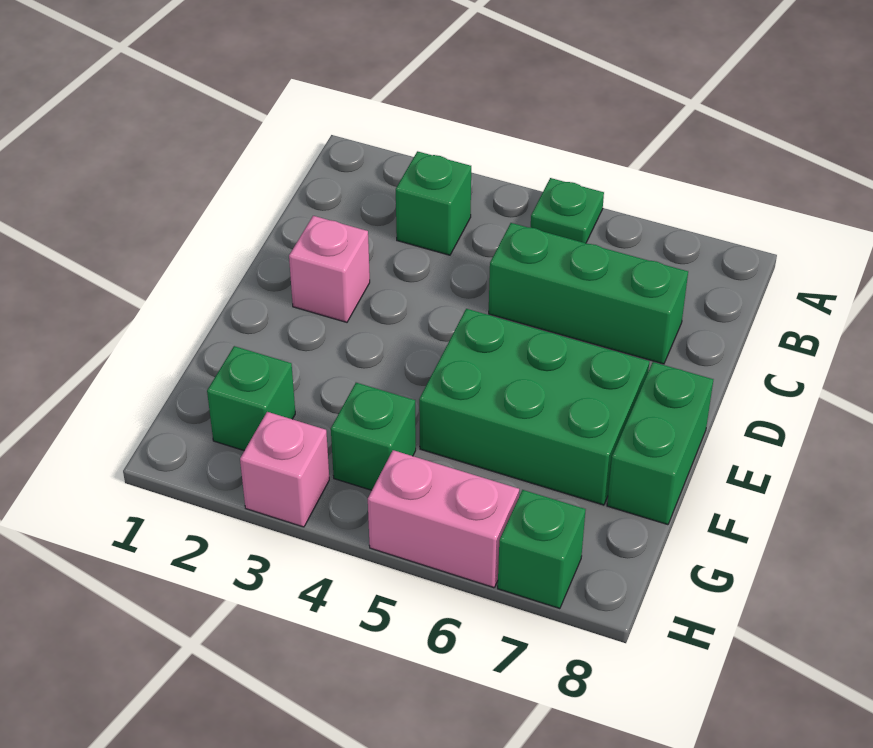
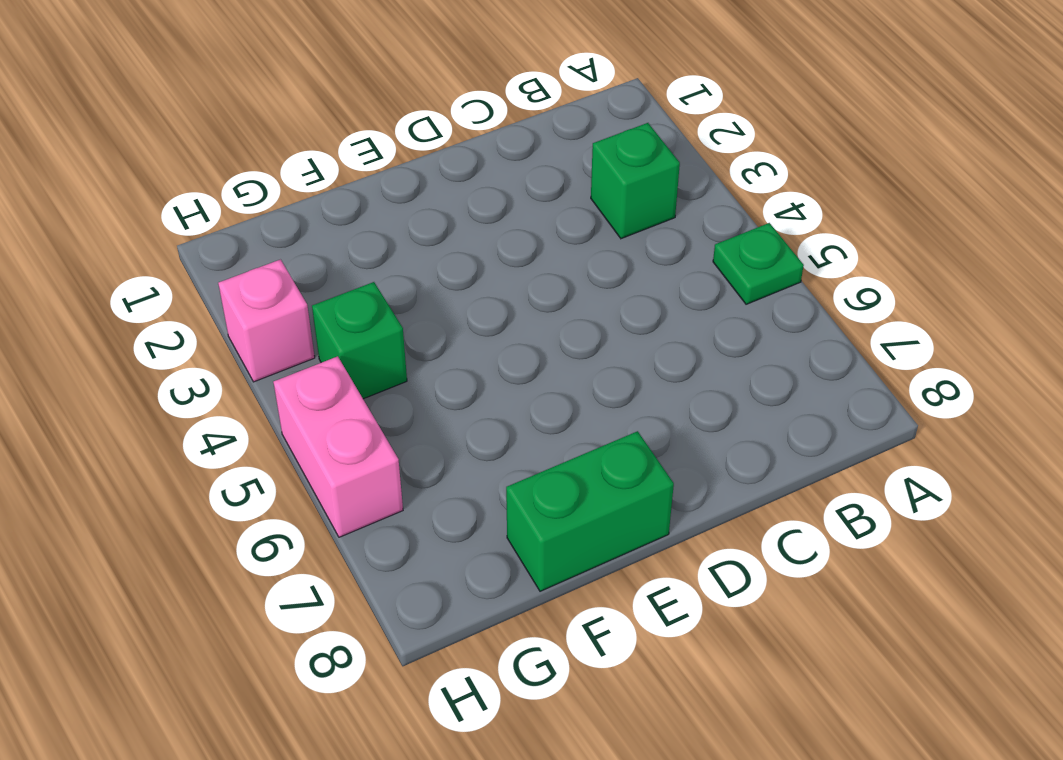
none -> green brick C5:C7 level 1
none -> pink brick D2 level 1

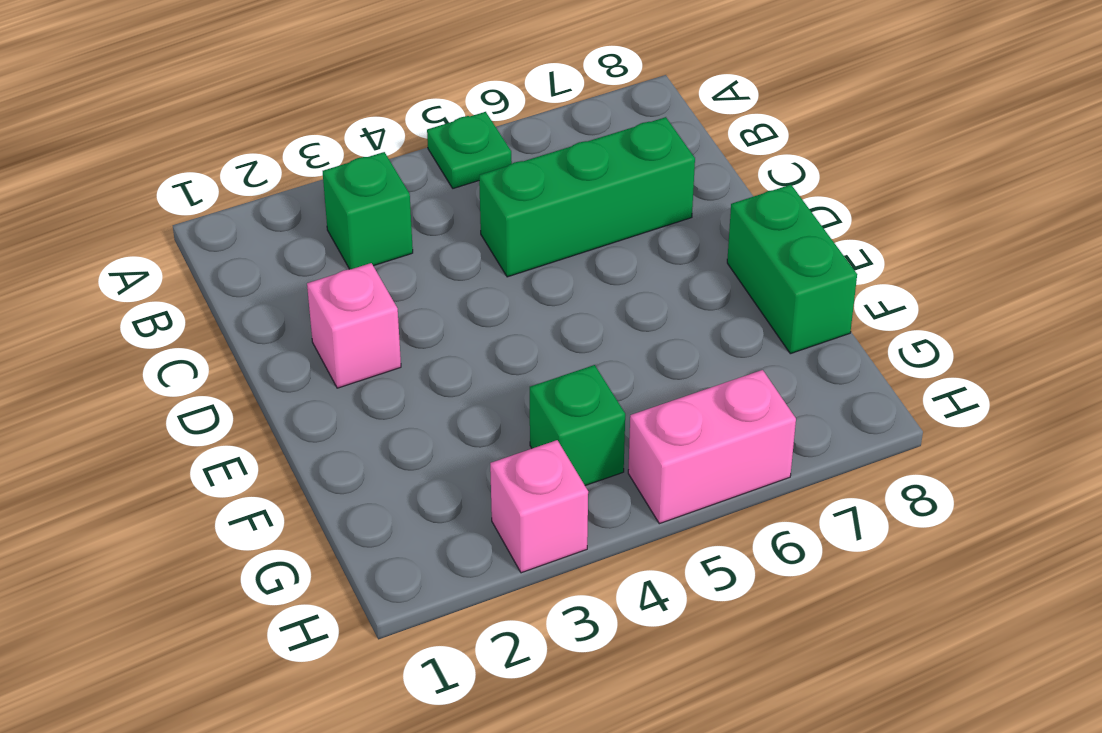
none -> green brick E5:F7 level 1
none -> green brick G2 level 1

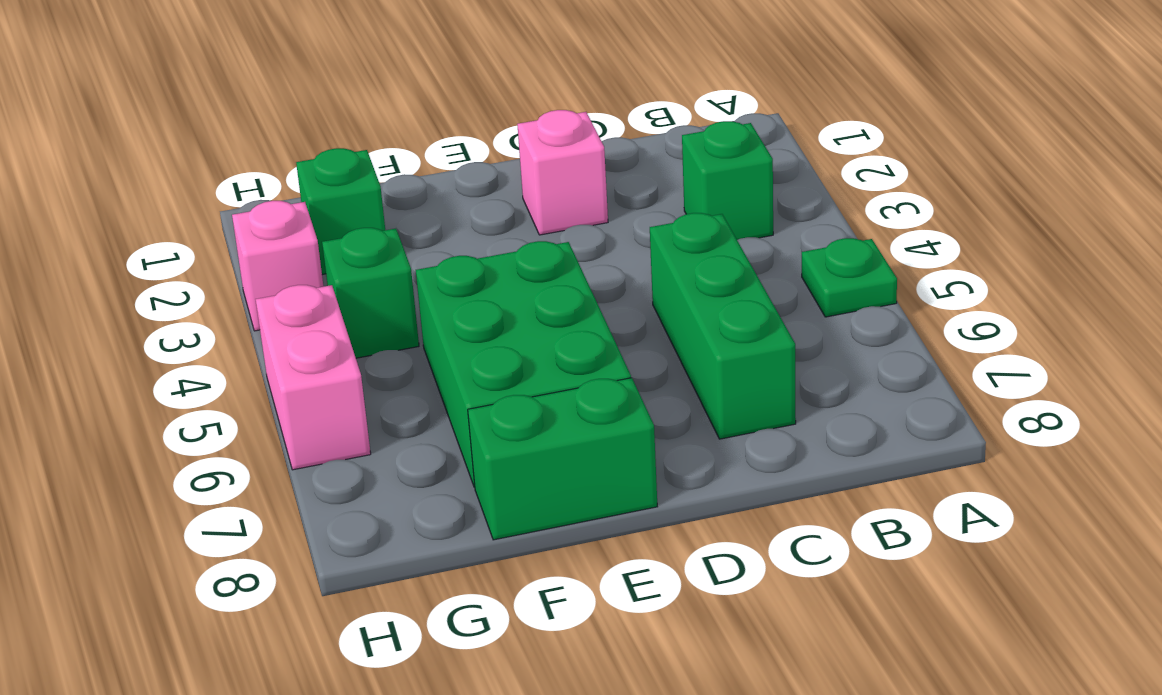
none -> green brick H7 level 1

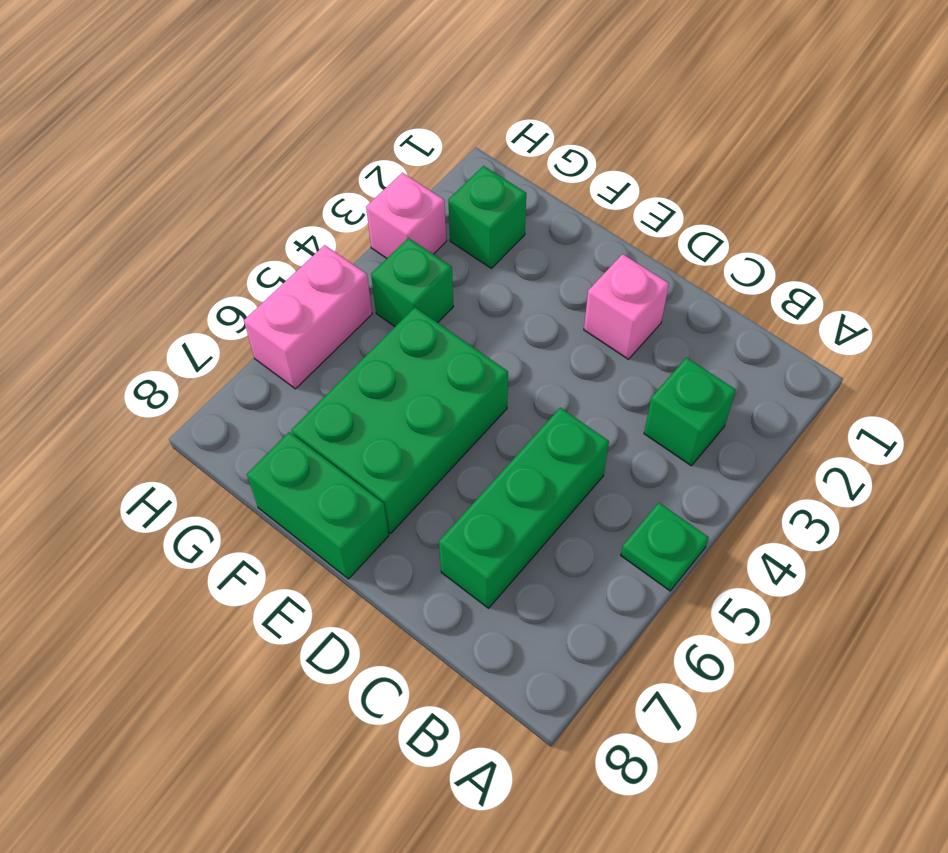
none -> green brick H7 level 1

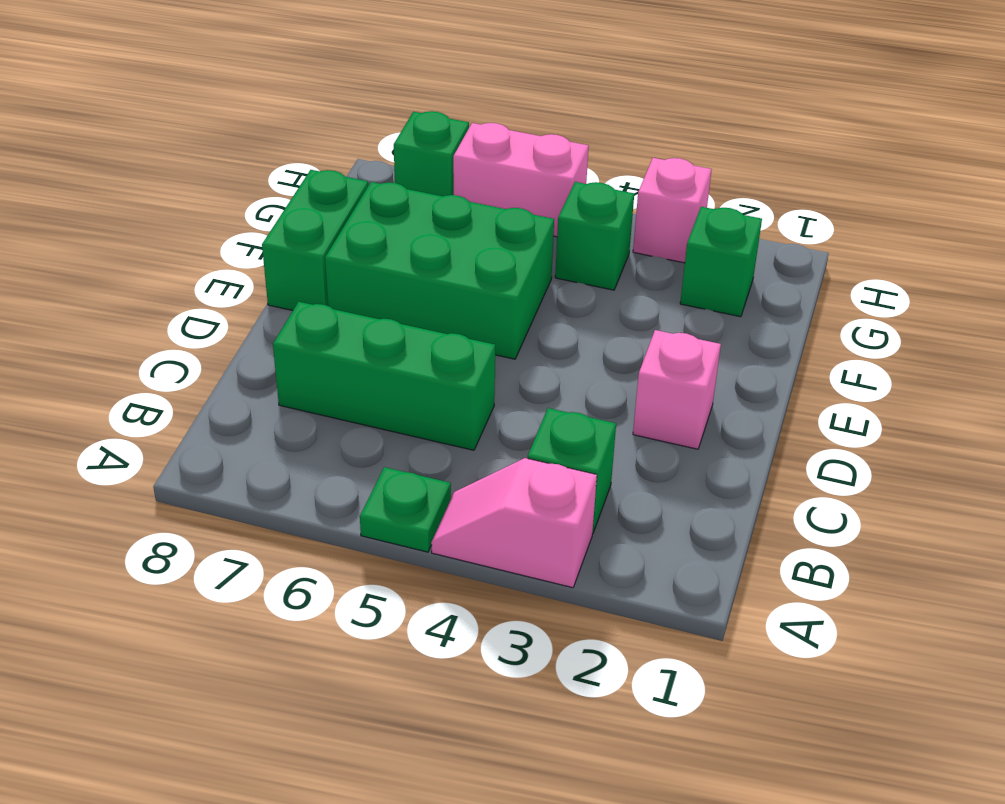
pink slope A3:A4 level 1 top 3 -> none

